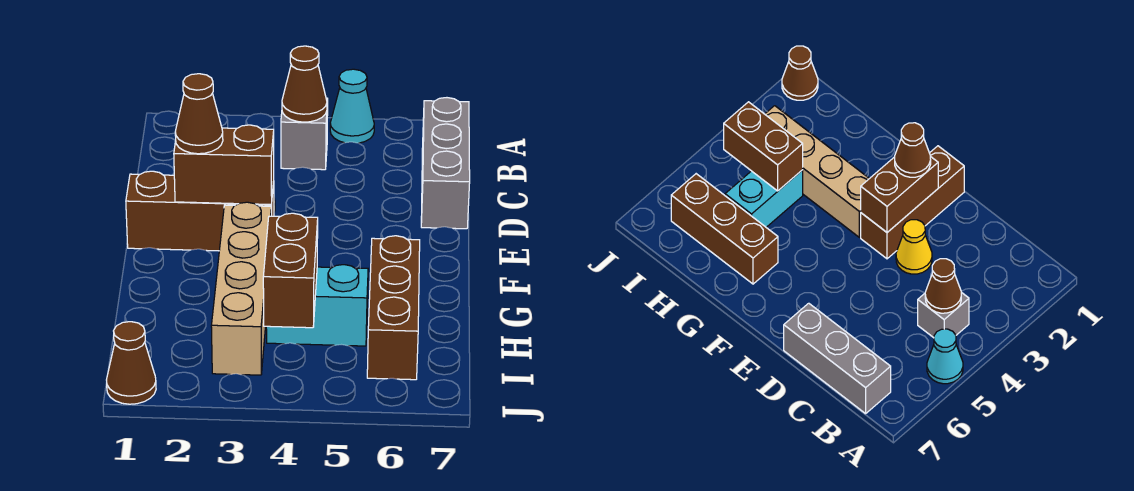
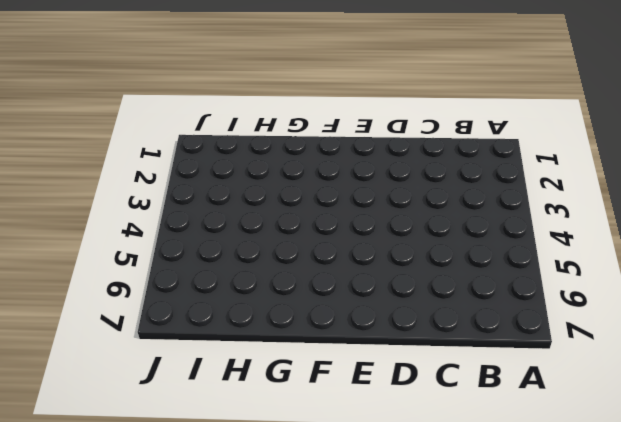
none -> cyan cone A5 level 1
none -> grey brick B4 level 1
none -> grey brick B7:D7 level 1

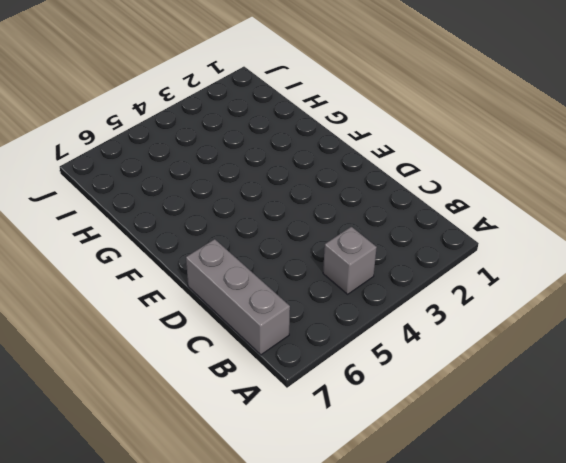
none -> cyan cone A5 level 1
none -> yellow cone D3 level 1
none -> brown brick E1:E3 level 1

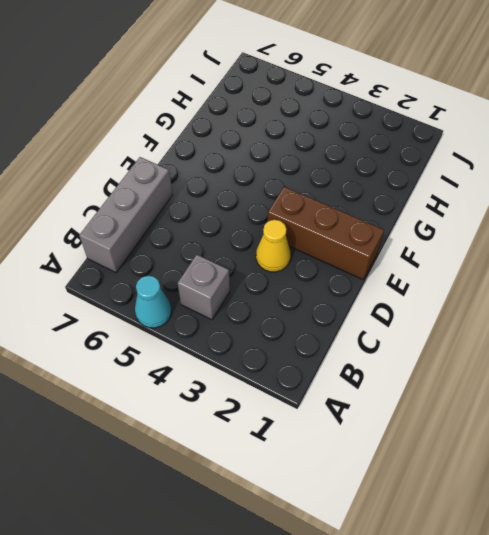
none -> tan brick F3:I3 level 1
none -> brown brick G6:I6 level 1
none -> cyan brick H4:H5 level 1

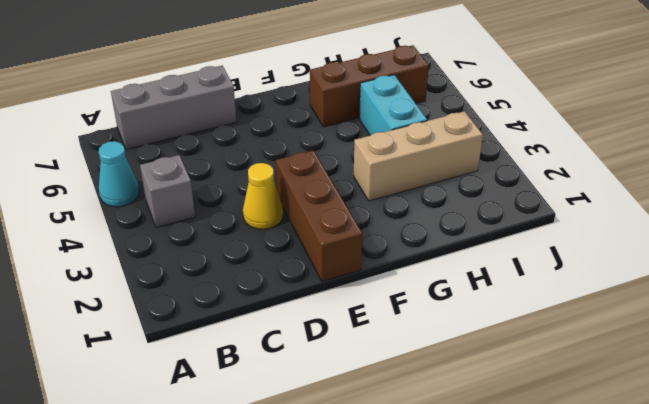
tan brick G3:I3 level 1 -> tan brick F3:I3 level 1
none -> brown cone J1 level 1
none -> brown cone B4 level 2
none -> brown brick E2:E3 level 2

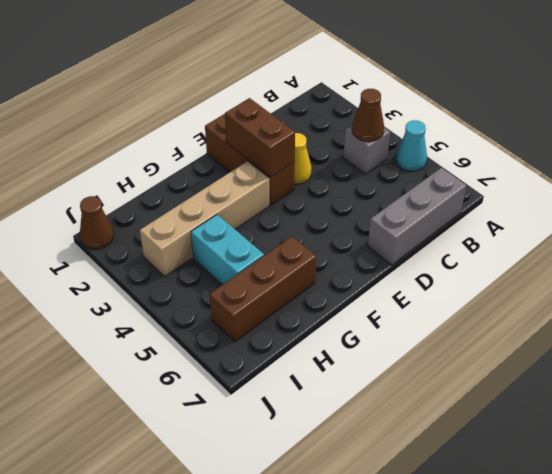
none -> brown brick H4:I4 level 2
none -> brown cone E2 level 3

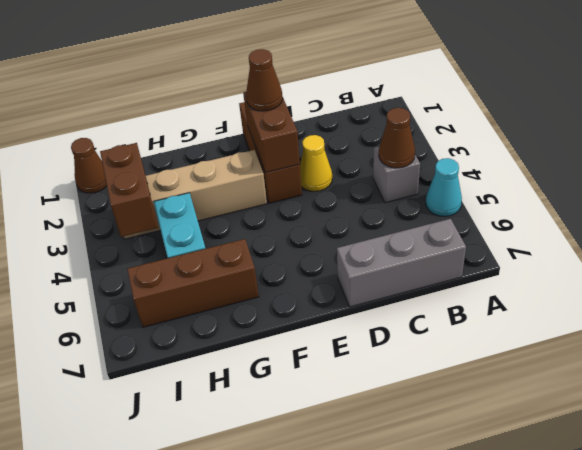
brown brick I3:I4 level 2 -> brown brick H4:I4 level 2

